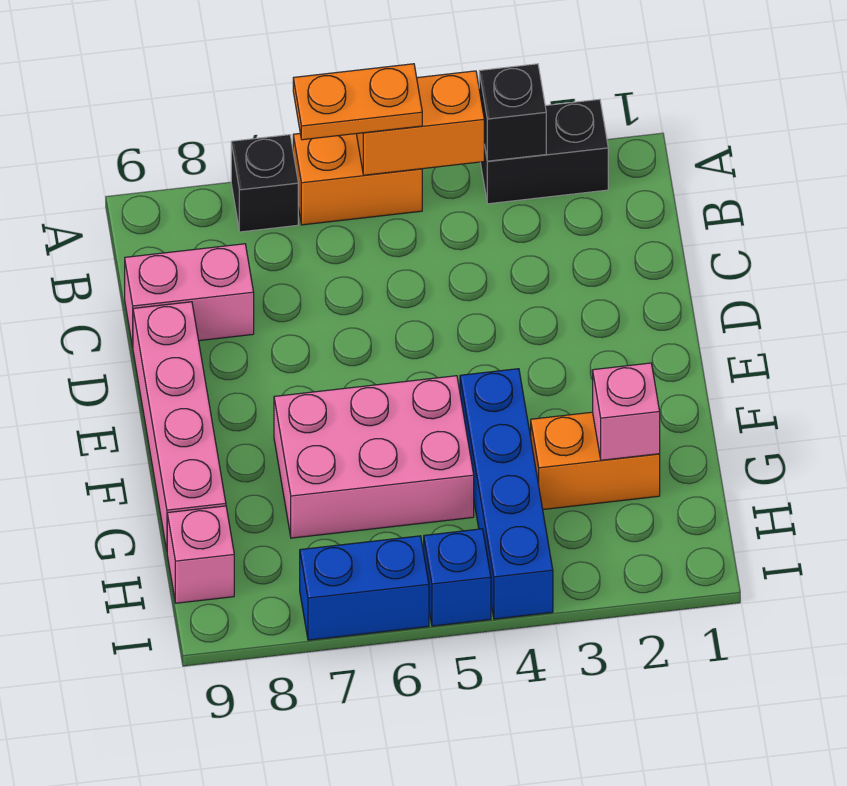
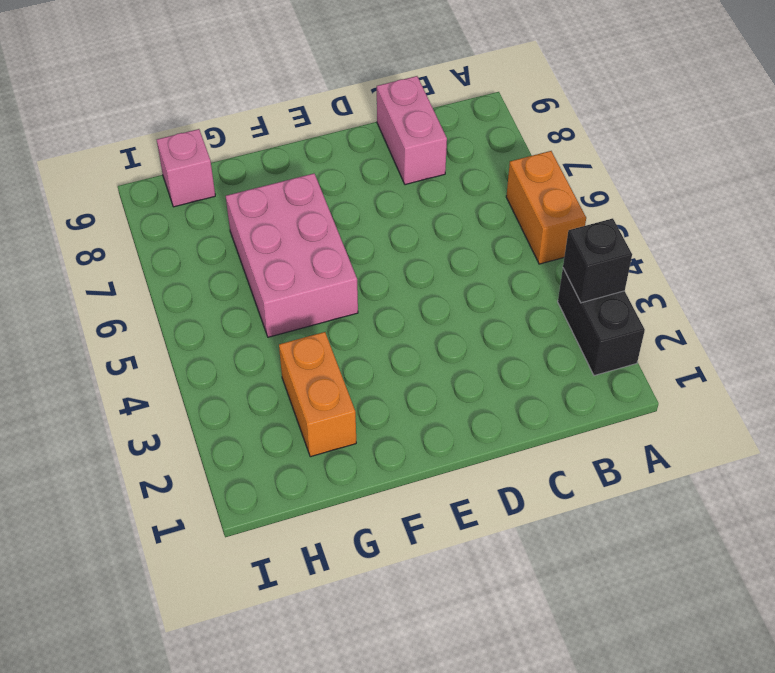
none -> black brick A7 level 1
none -> pink brick D9:G9 level 1
none -> blue brick F4:I4 level 1

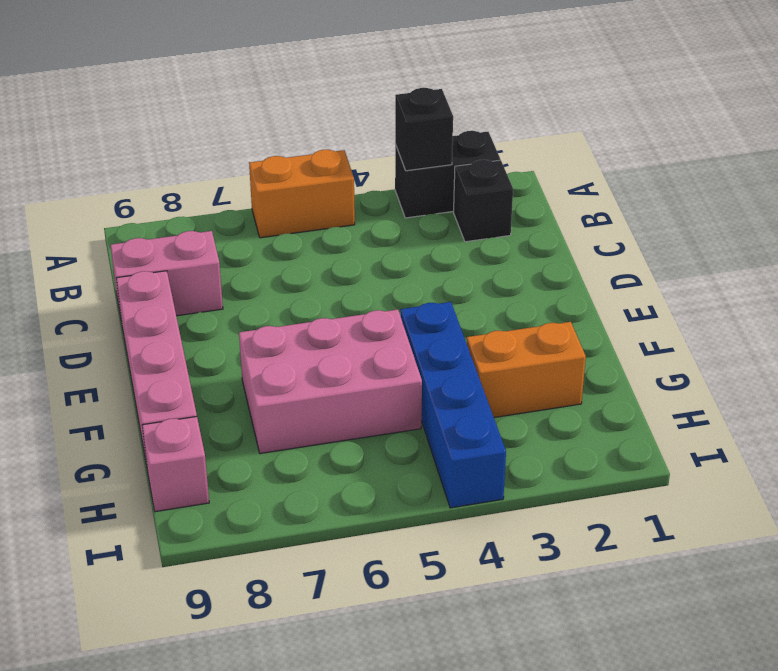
black brick B2 level 1 -> black brick A7 level 1
none -> blue brick I5 level 1
none -> blue brick I6:I7 level 1
none -> orange brick A4:A5 level 2

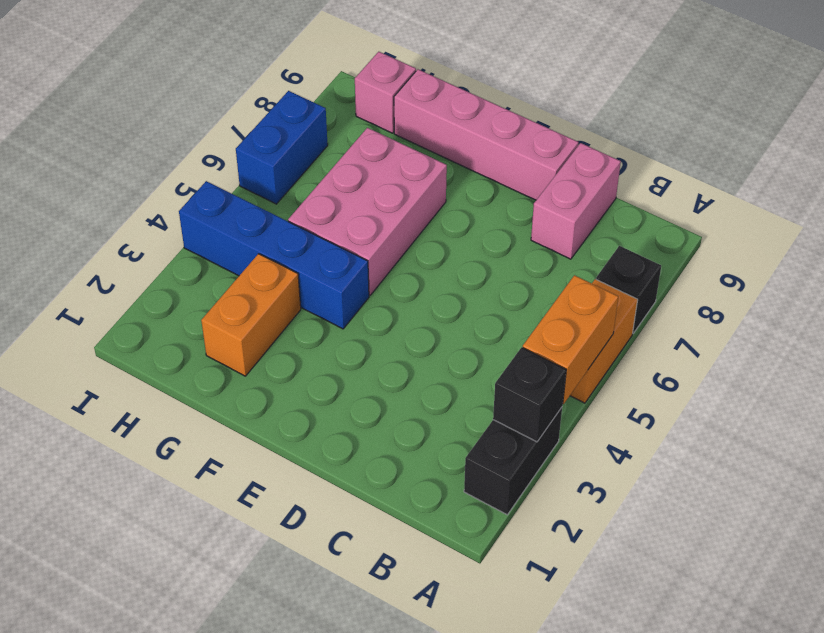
none -> blue brick I5 level 1
none -> pink brick G2 level 2
none -> orange plate A5:A6 level 3

